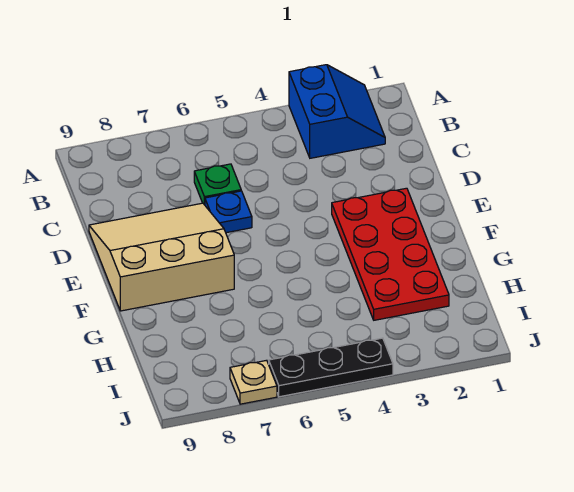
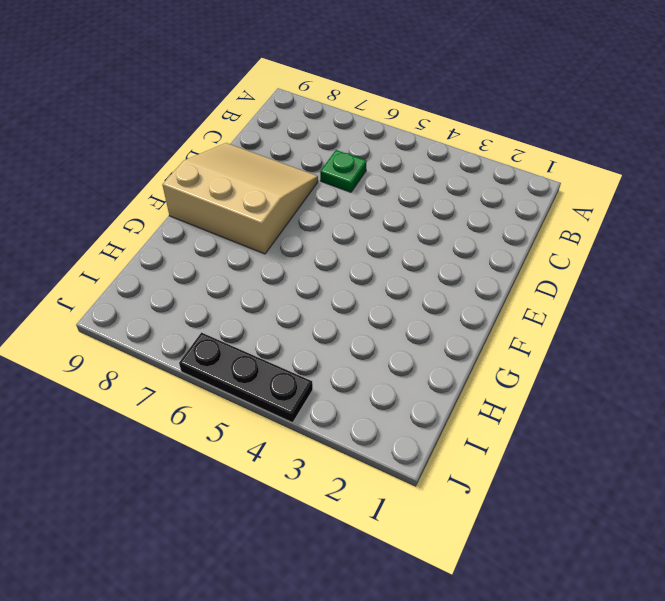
none -> blue slope A2:B3 level 1 top 3
none -> blue plate D6 level 1

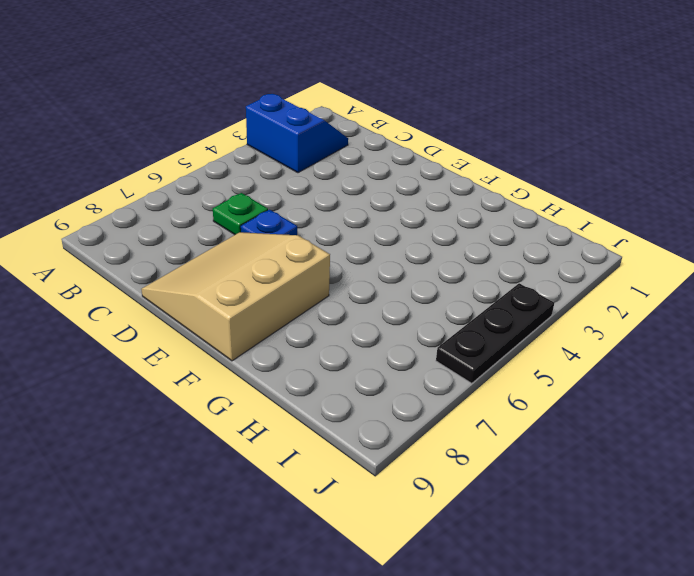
none -> red plate E2:H3 level 1
none -> tan plate J7 level 1

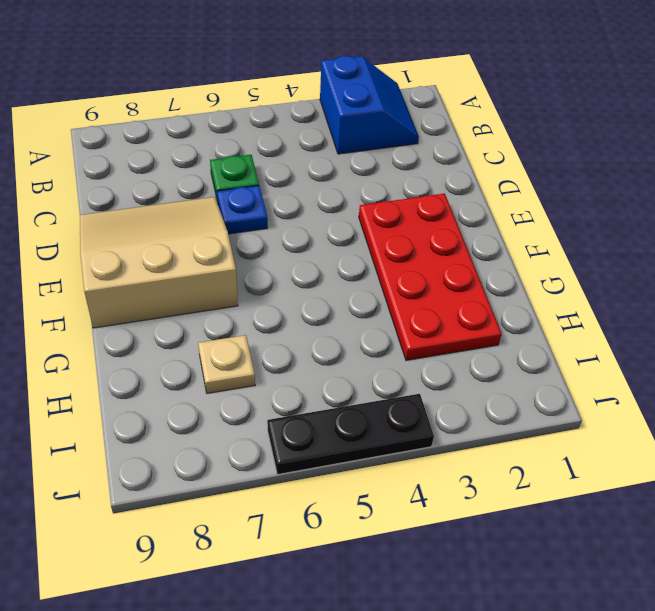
tan plate H7 level 1 -> tan plate J7 level 1

